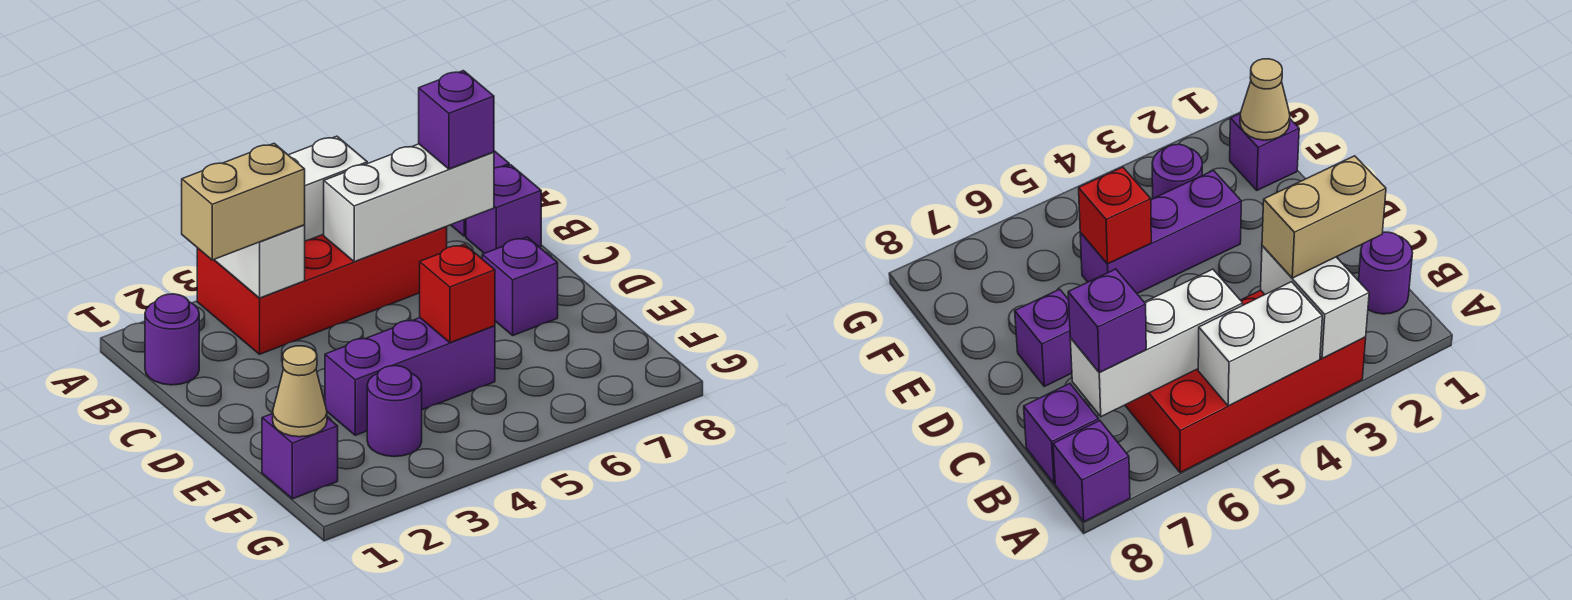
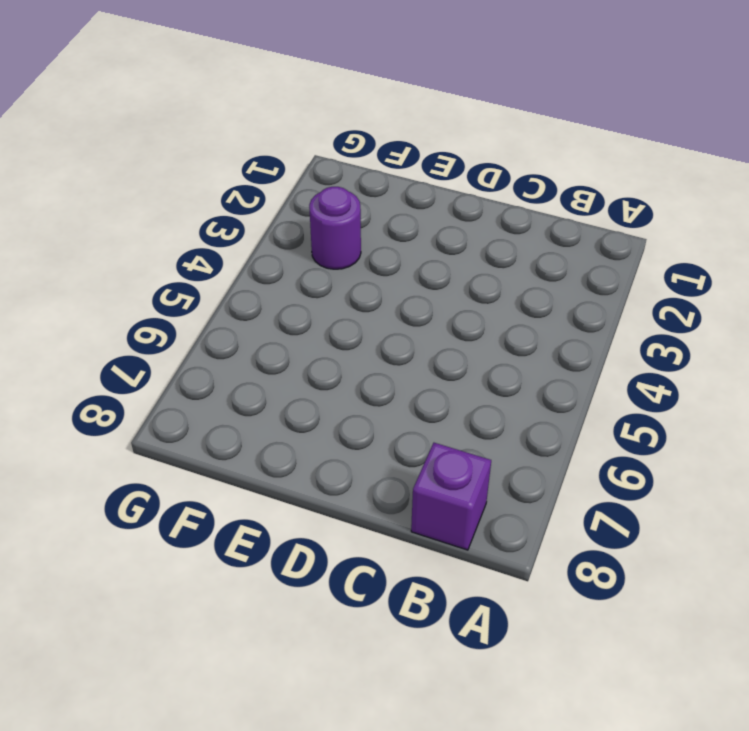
none -> red brick A3:B6 level 1
none -> purple brick A8 level 1
none -> purple round brick B1 level 1

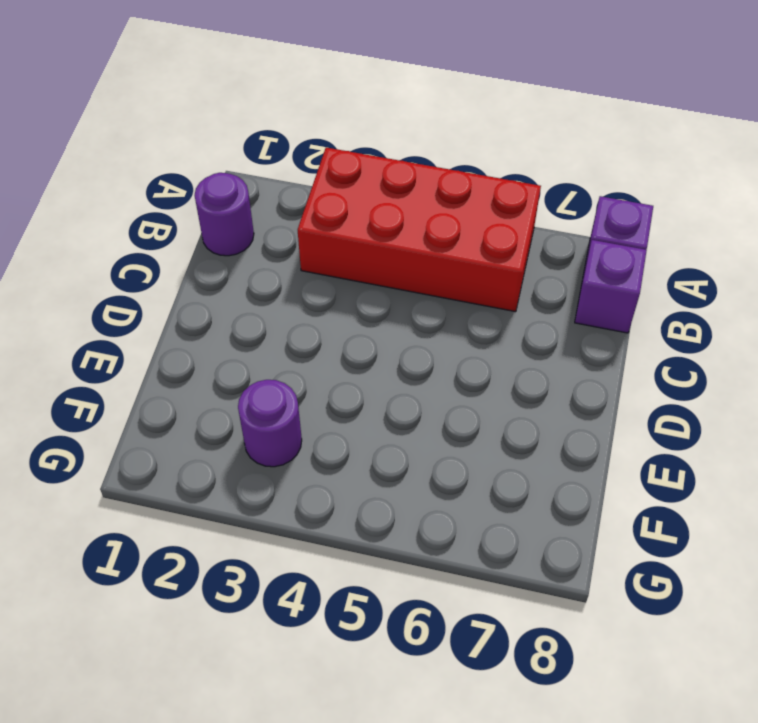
none -> purple brick D7 level 1
none -> purple brick E3:E5 level 1
none -> purple brick F1 level 1

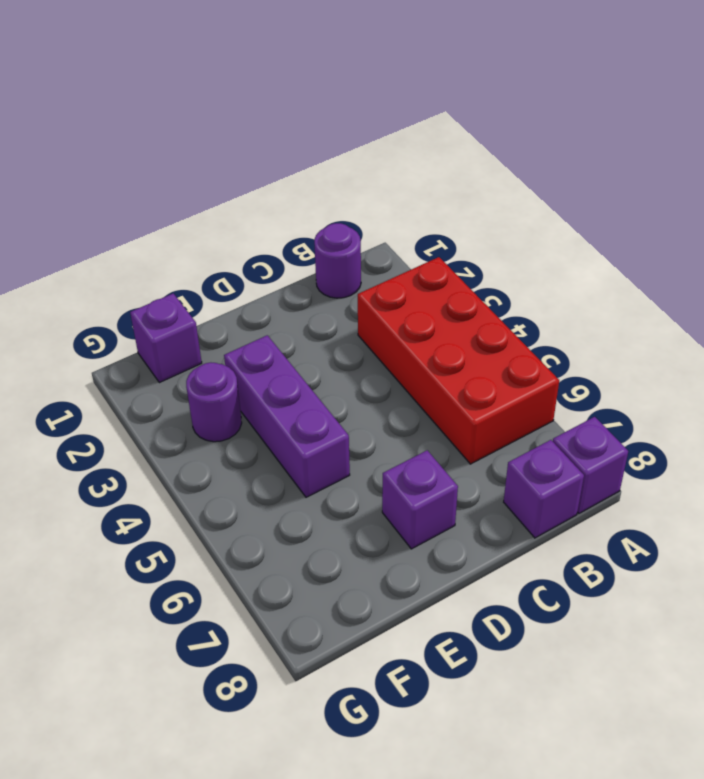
none -> white brick A3:B3 level 2
none -> white brick A4:A5 level 2
none -> white brick B5:B7 level 2

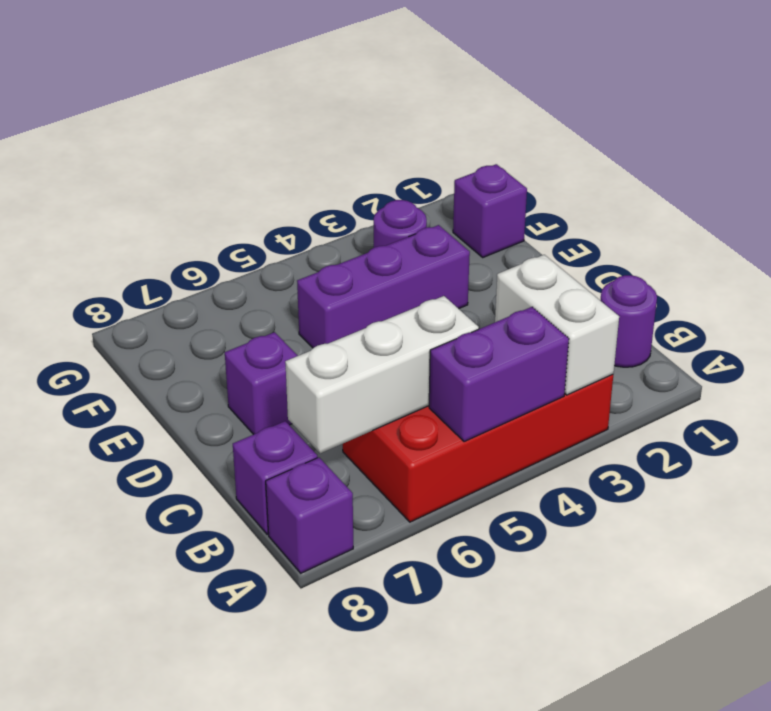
purple brick A4:A5 level 2 -> white brick A4:A5 level 2
none -> red brick E5 level 2
none -> tan cone F1 level 2
none -> tan brick B2:B3 level 3

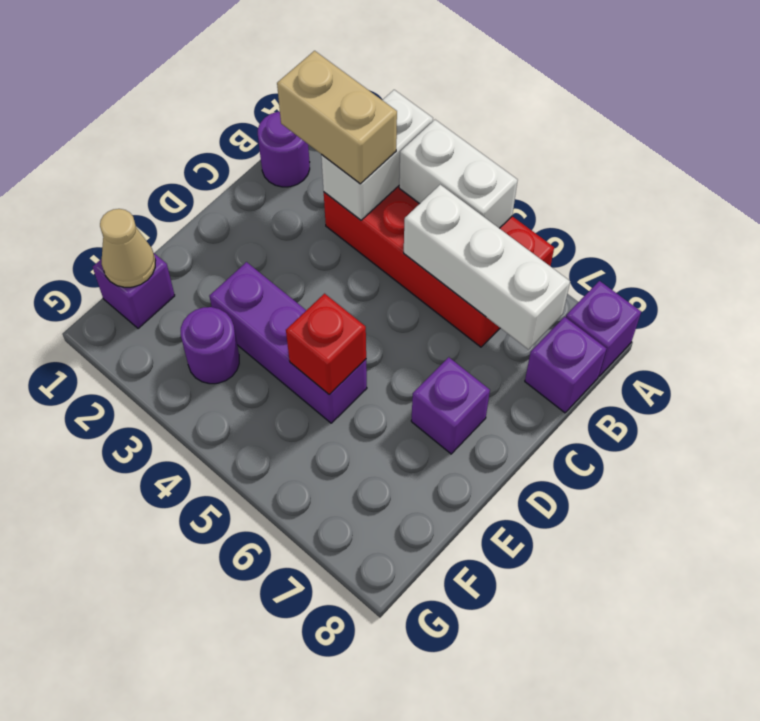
none -> purple brick B7 level 3

